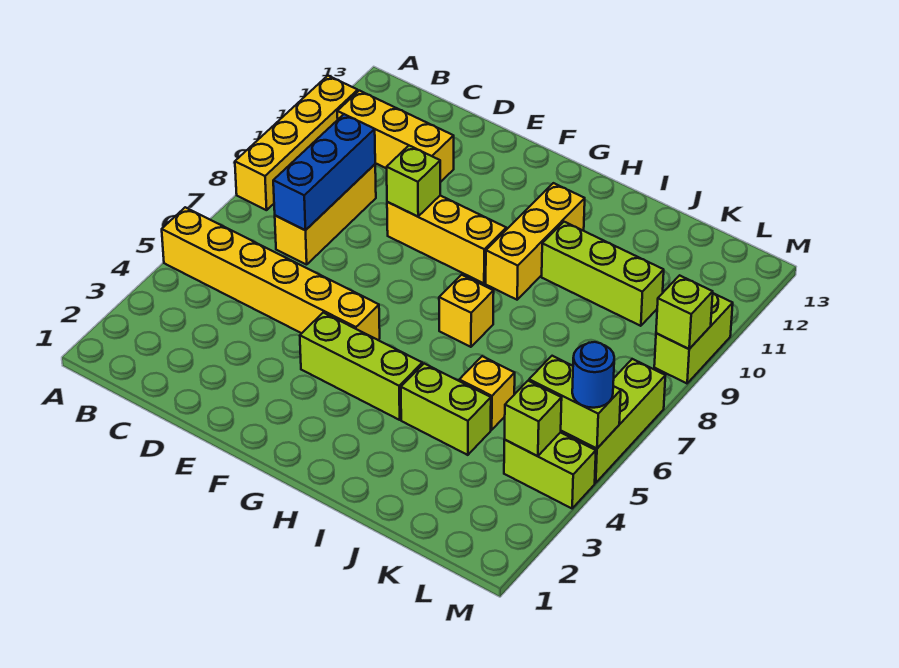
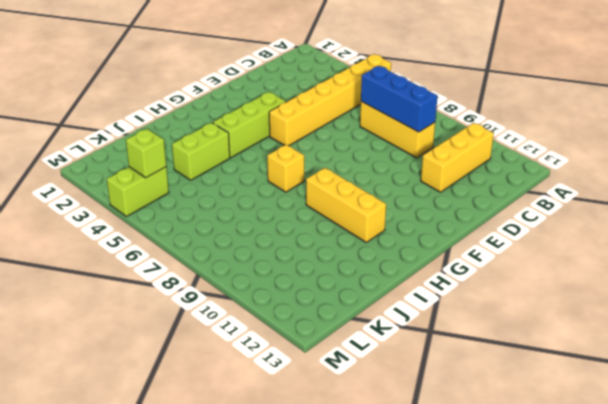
none -> yellow brick A8:A11 level 1
none -> yellow brick E9:G9 level 1
none -> lime brick I10:K10 level 1

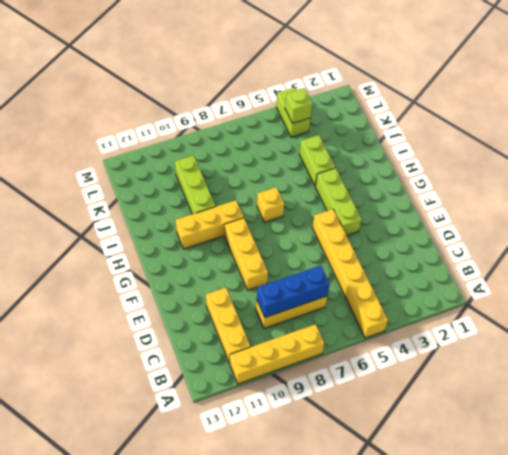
none -> yellow brick J5 level 1
none -> lime brick M5:M7 level 1
none -> lime brick M9:M10 level 1

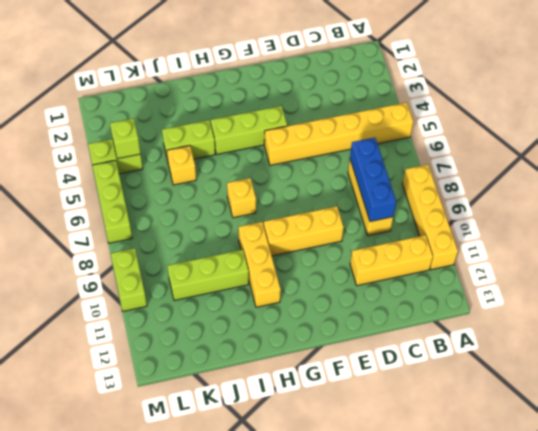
none -> lime brick E9 level 2
none -> lime brick L5:M5 level 2
none -> lime brick M9 level 2

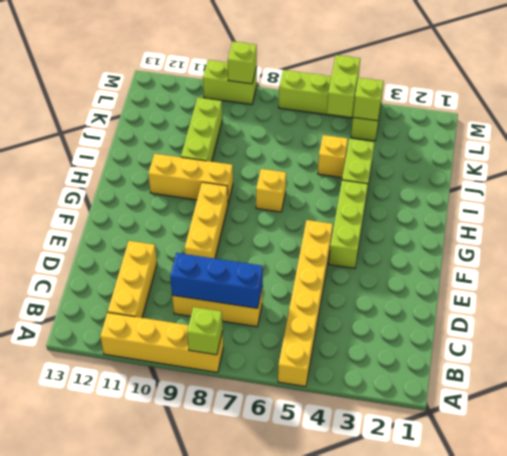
lime brick A8 level 2 -> lime brick E9 level 2
none -> blue round brick M5 level 3

